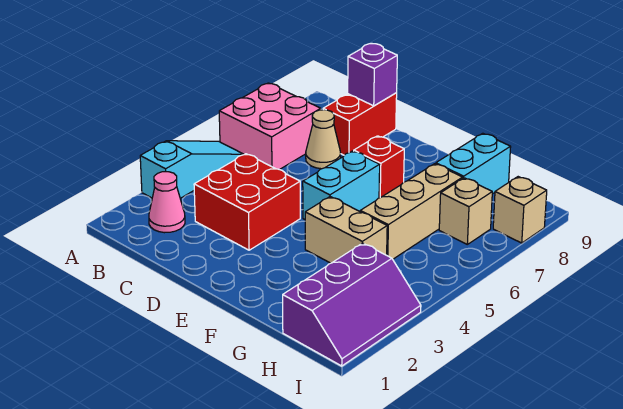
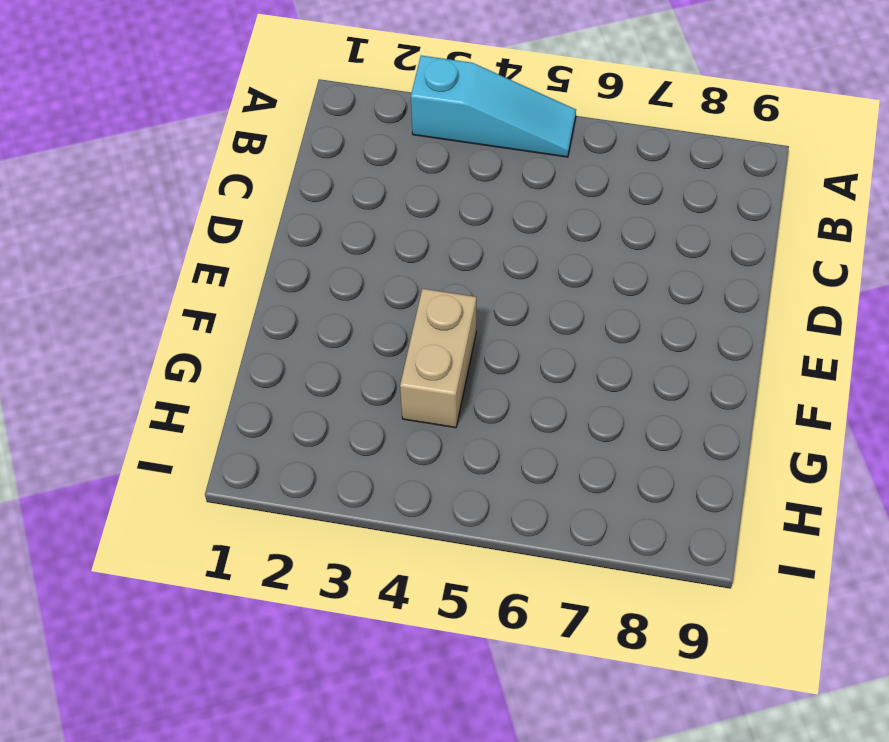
none -> pink brick A6:B7 level 1
none -> pink cone B2 level 1
none -> red brick C3:D4 level 1

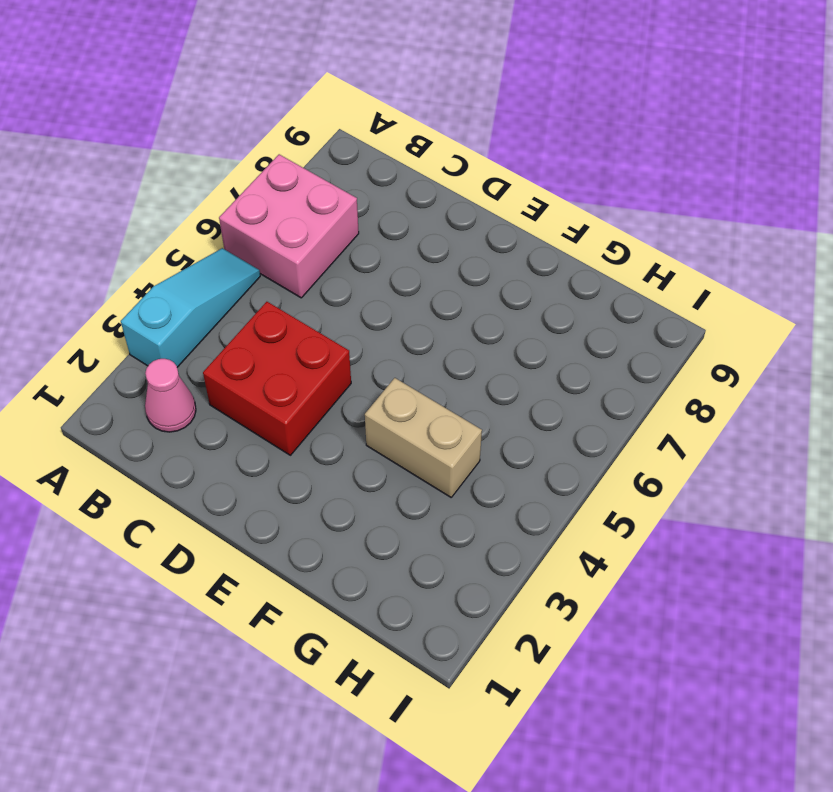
none -> tan cone C7 level 1
none -> red brick C8:C9 level 1
none -> cyan brick E5:E6 level 1

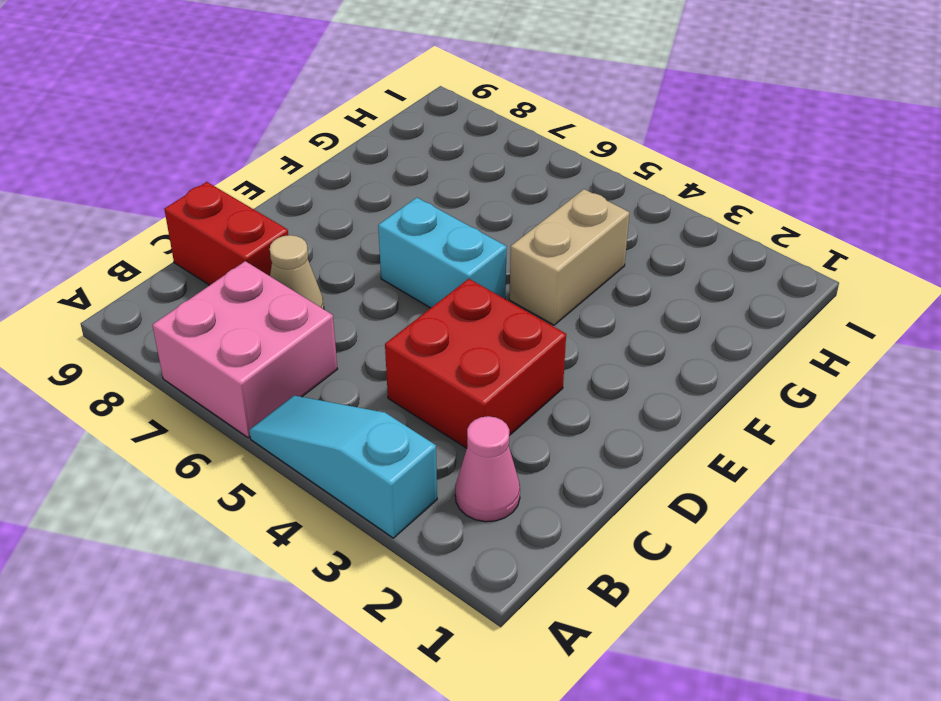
none -> red brick E7 level 1
none -> tan brick G5:G7 level 1
none -> cyan brick G8:G9 level 1

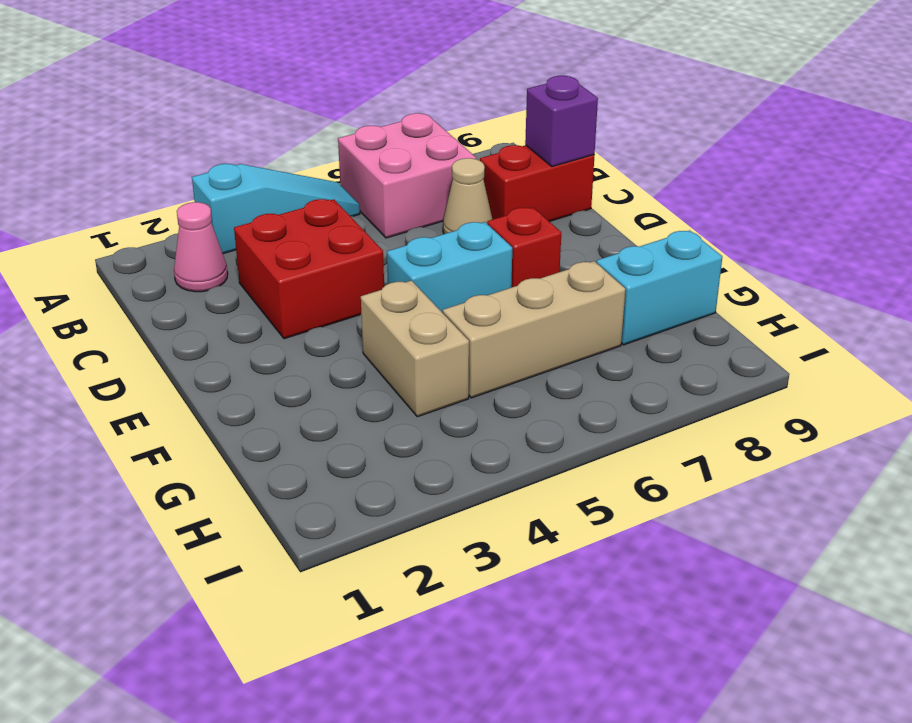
none -> purple slope H1:I3 level 1 top H
none -> tan brick H7 level 1
none -> tan brick I8 level 1

